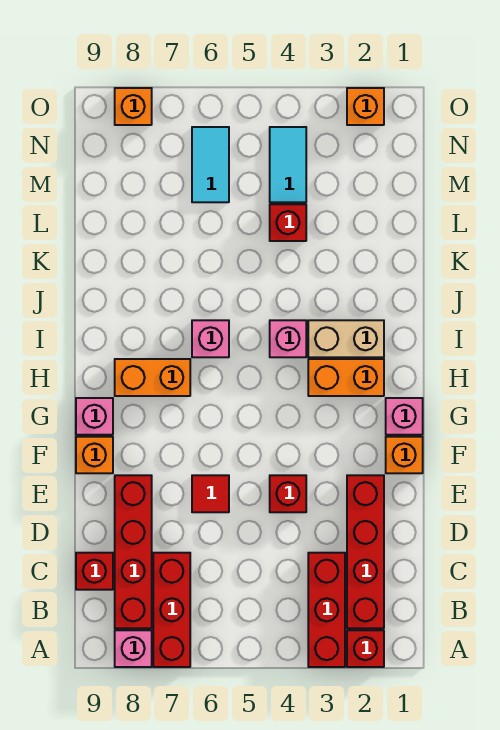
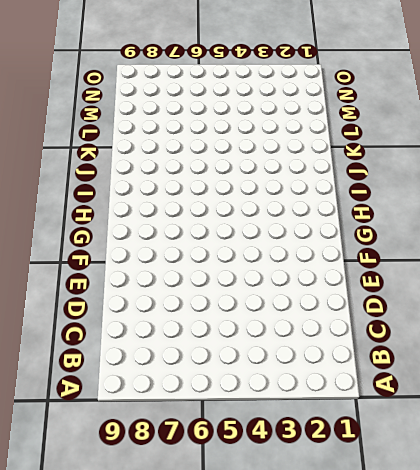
none -> red brick A2 level 1
none -> red brick A3:C3 level 1
none -> red brick A7:C7 level 1

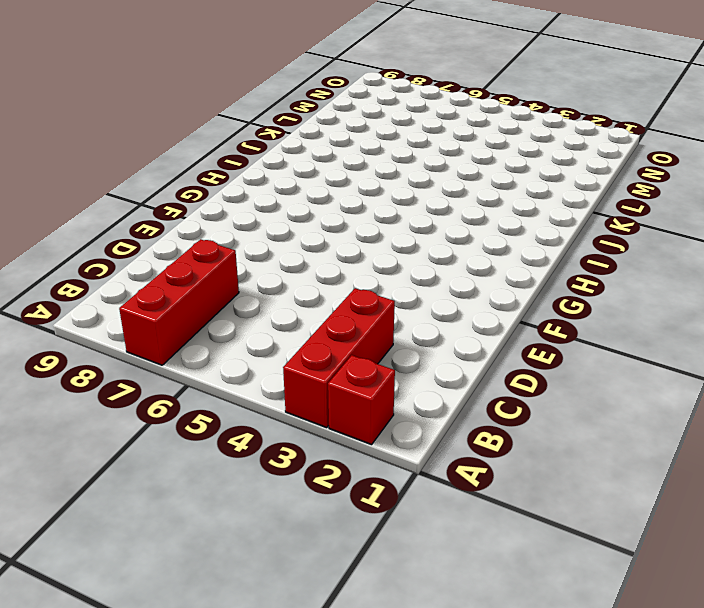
none -> pink brick A8 level 1
none -> red brick B2:E2 level 1
none -> red brick B8:E8 level 1

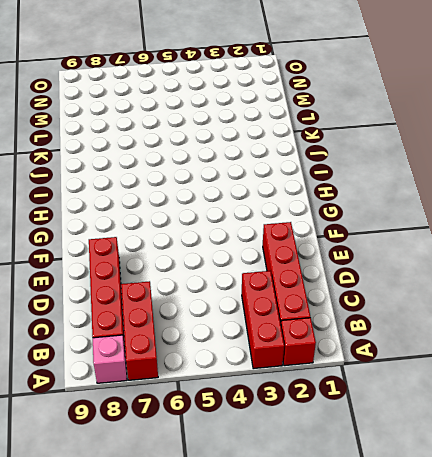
none -> red brick C9 level 1
none -> red brick E4 level 1
none -> red tile E6 level 1

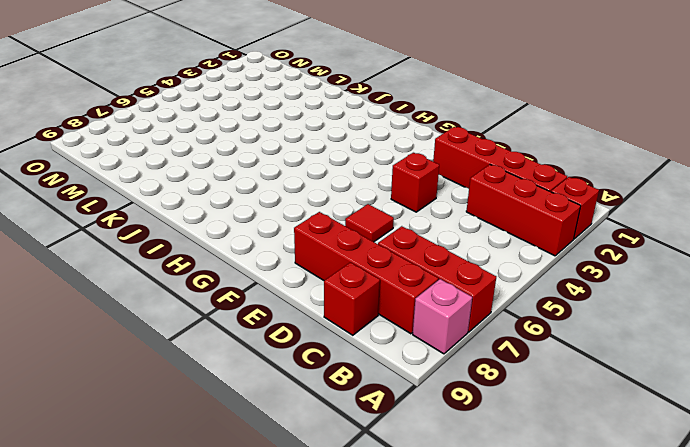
none -> orange brick F1 level 1
none -> orange brick F9 level 1
none -> pink brick G1 level 1

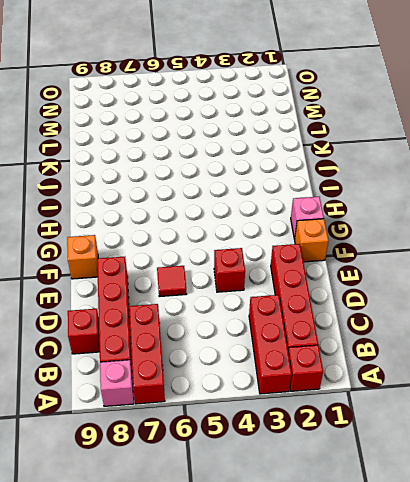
none -> pink brick G9 level 1
none -> orange brick H2:H3 level 1
none -> orange brick H7:H8 level 1

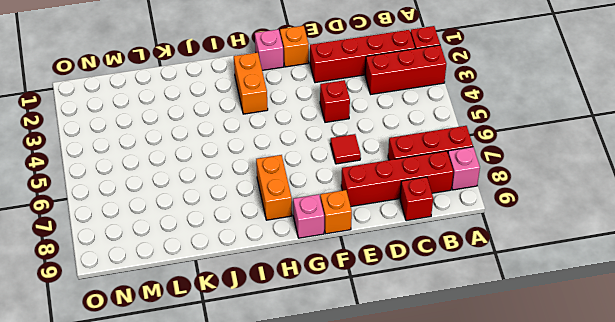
none -> tan brick I2:I3 level 1
none -> pink brick I4 level 1
none -> pink brick I6 level 1

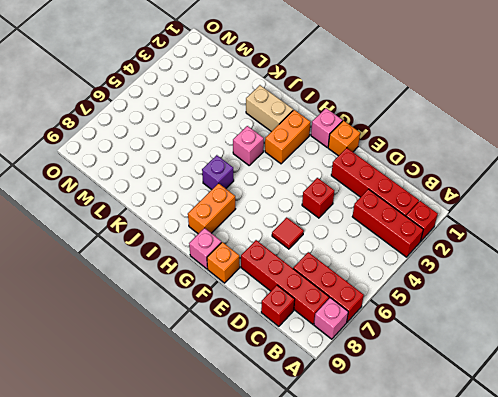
tan brick I2:J2 level 1 -> tan brick I2:I3 level 1
purple brick I6 level 1 -> pink brick I6 level 1
none -> red brick L4 level 1
none -> cyan tile M4:N4 level 1
none -> cyan tile M6:N6 level 1

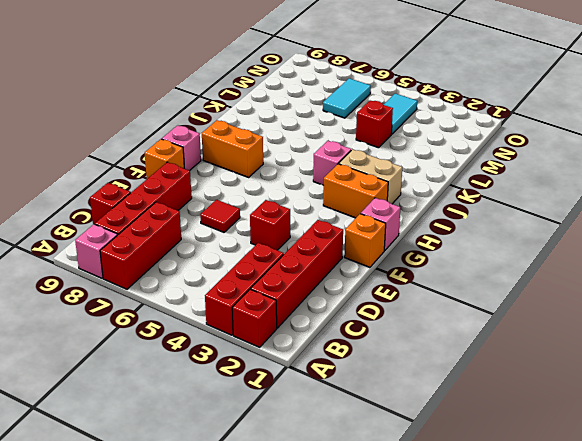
none -> pink brick I6 level 1
none -> orange brick O2 level 1
none -> orange brick O8 level 1

